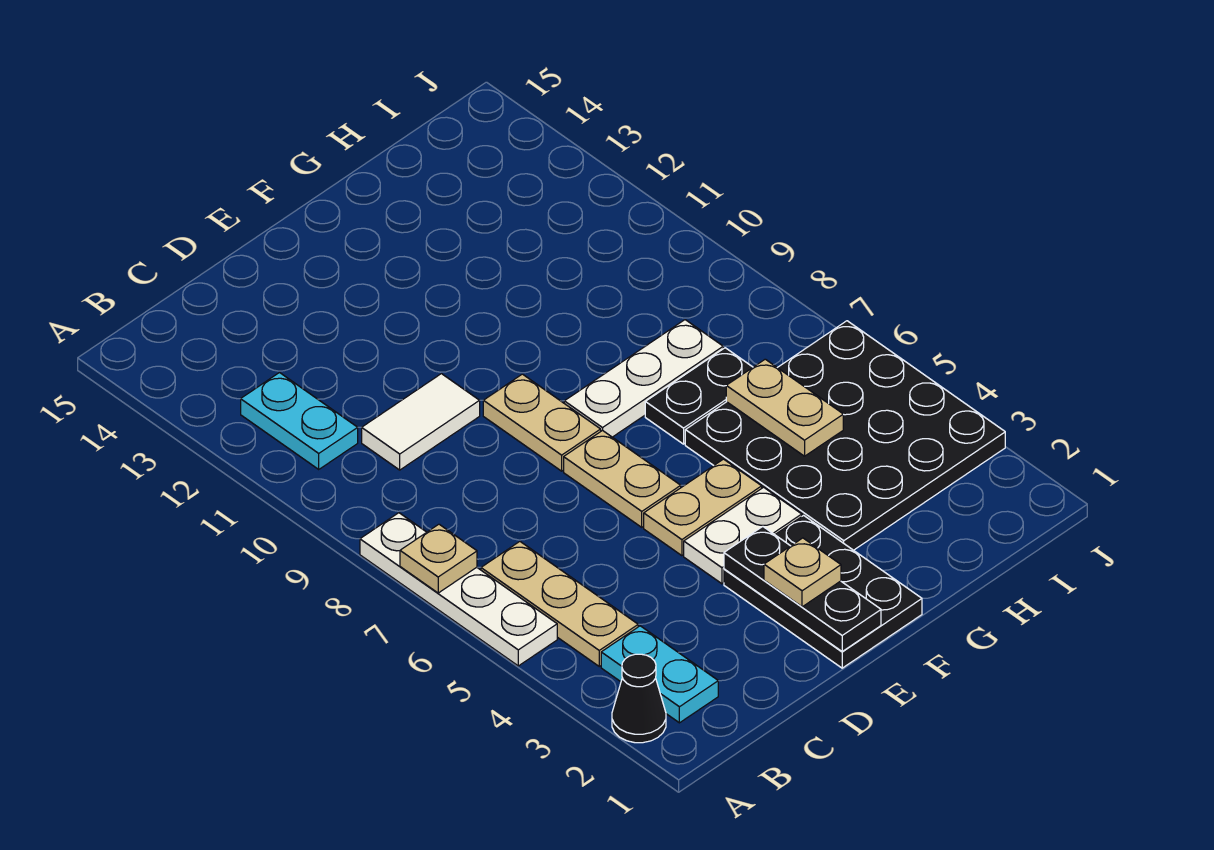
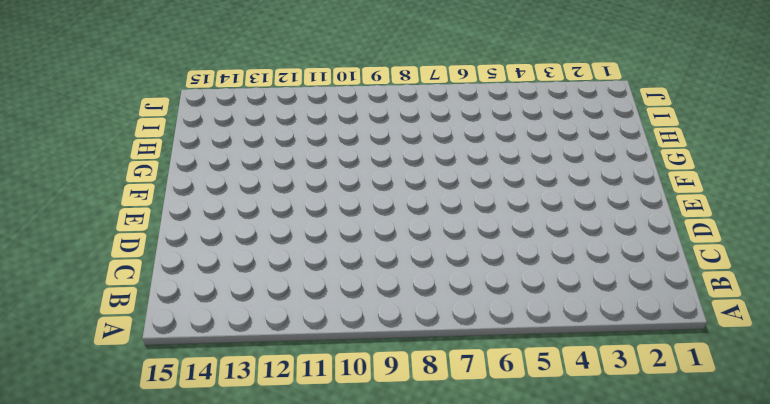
none -> black cone A2 level 1
none -> white plate A5:A8 level 1
none -> cyan plate B2:B3 level 1

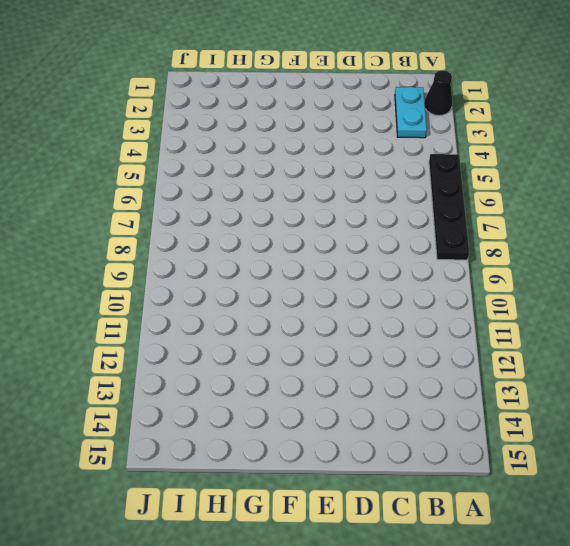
black plate A5:A8 level 1 -> white plate A5:A8 level 1
none -> tan plate B4:B6 level 1
none -> cyan plate B11:B12 level 1
none -> white tile C10:D10 level 1

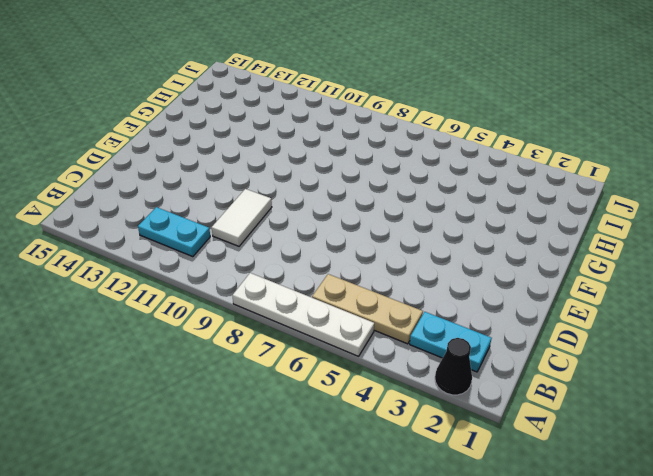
none -> black plate E1:F3 level 1
none -> white plate E4:F4 level 1
none -> tan plate E5:F5 level 1

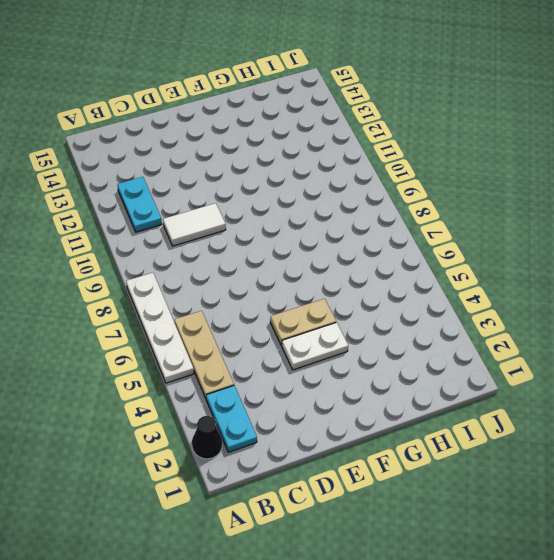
none -> black plate E1:F3 level 1
none -> tan plate E6:E7 level 1
none -> tan plate E8:E9 level 1

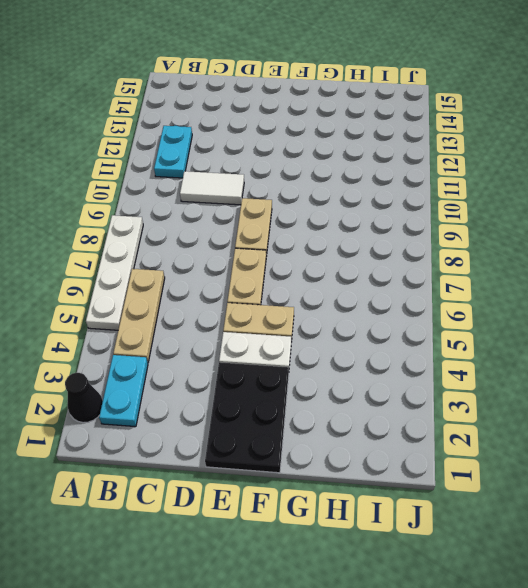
none -> white plate F8:H8 level 1
none -> black plate G3:J6 level 1
none -> black plate G7:H7 level 1

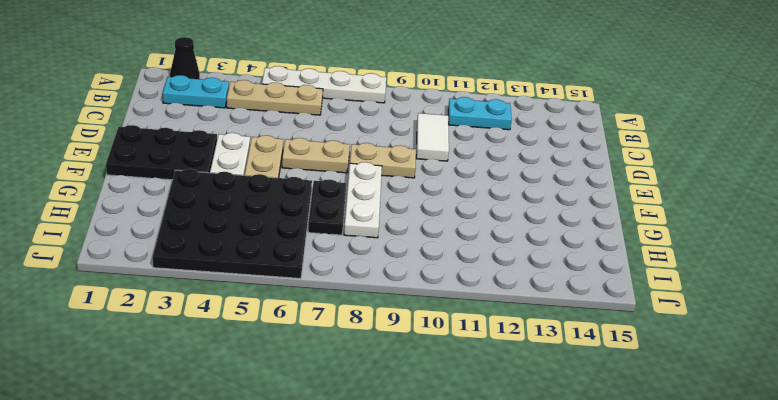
none -> tan plate A7 level 2
none -> black plate E1:E3 level 2
none -> tan plate H5:H6 level 2

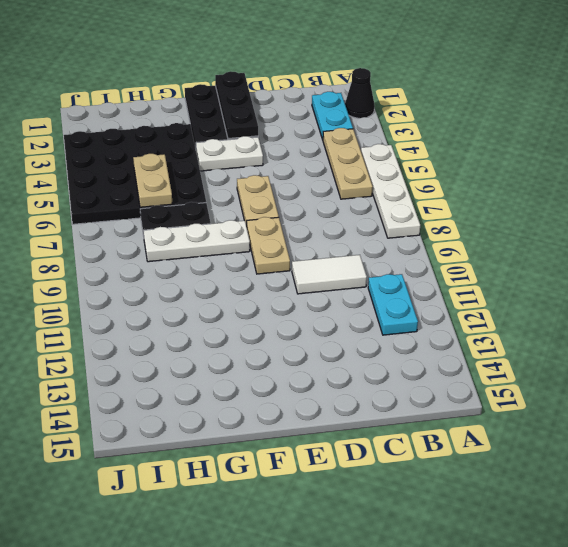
none -> tan plate E5:F5 level 1
none -> tan plate A7 level 2
none -> tan plate E2 level 3

